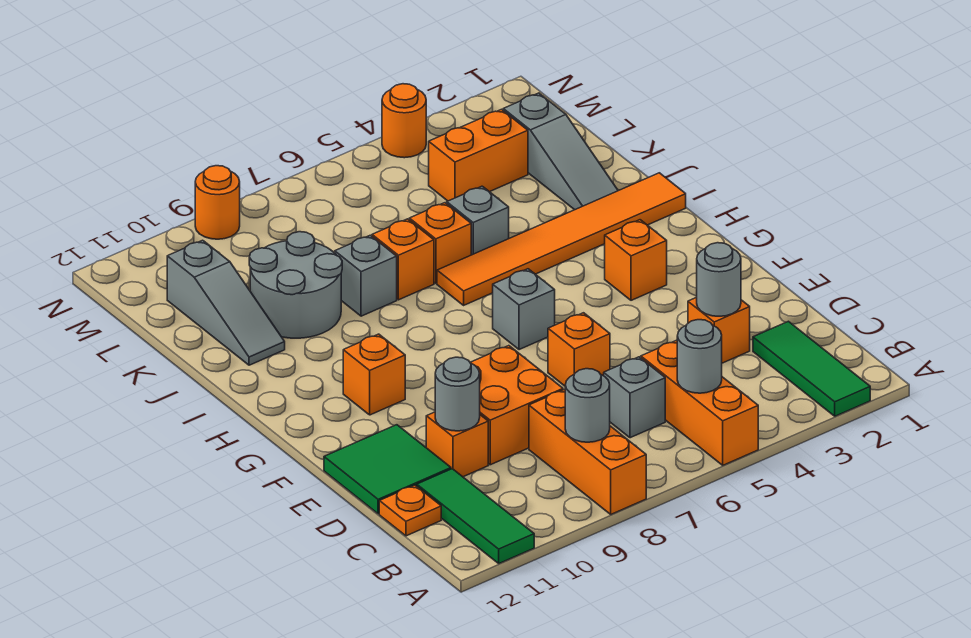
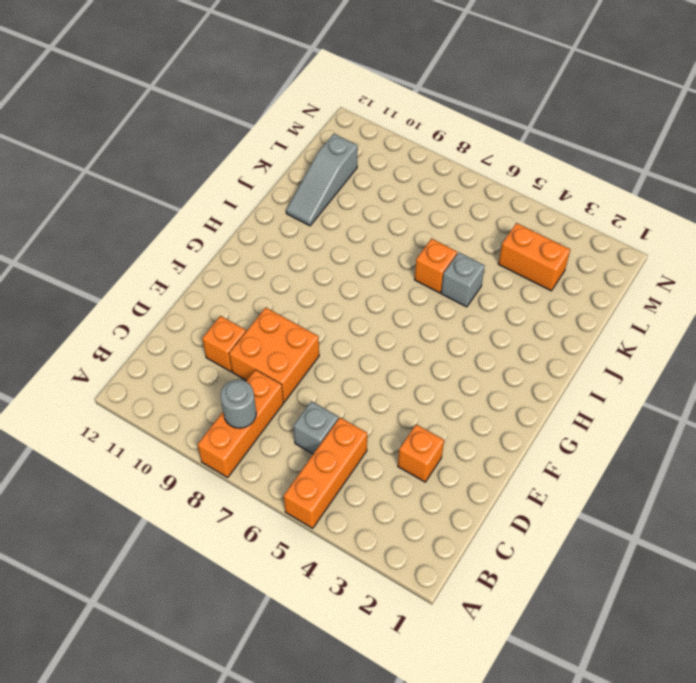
none -> green tile A2:C2 level 1
none -> green tile A11:C11 level 1
none -> orange plate C12 level 1

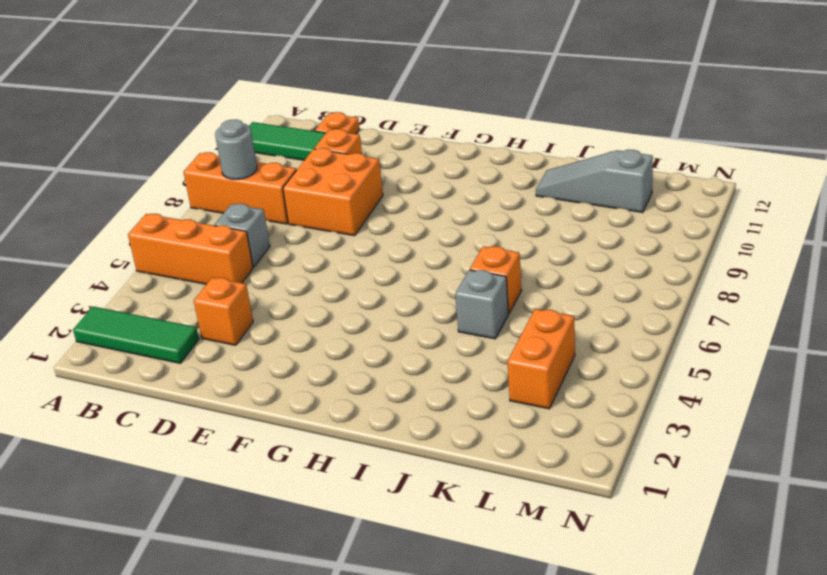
none -> green tile D11:E12 level 1
none -> orange brick E6 level 1
none -> orange brick G3 level 1

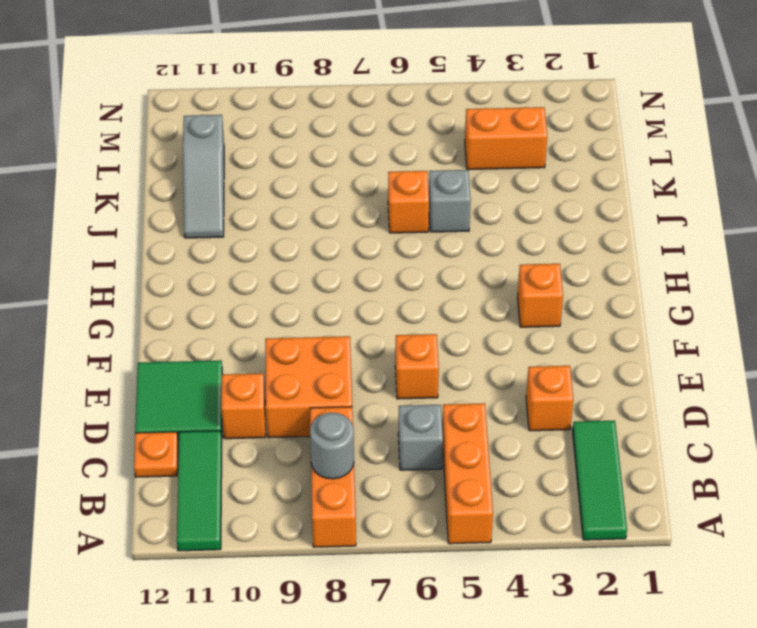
none -> grey brick G6 level 1
none -> orange brick G10 level 1
none -> orange tile I1:I6 level 1

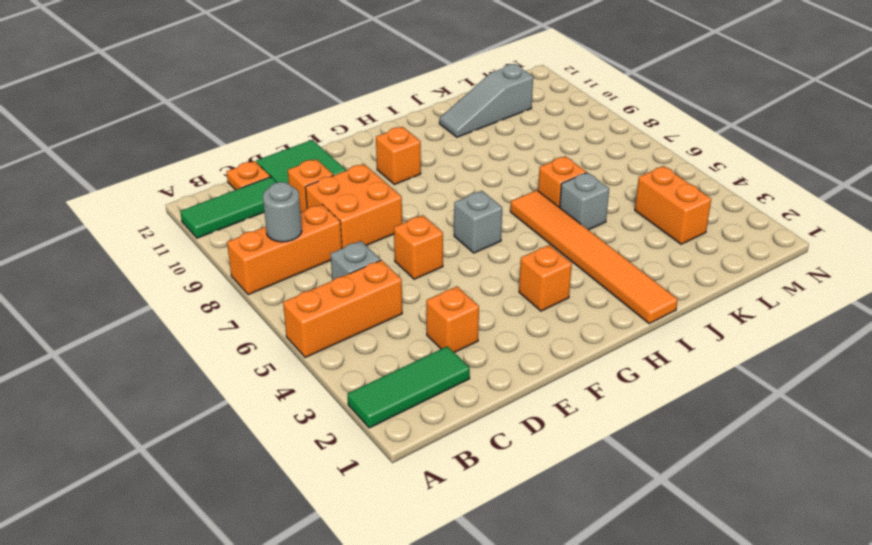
none -> grey slope J2:L2 level 1 top L
none -> orange brick J7 level 1
none -> grey brick J8 level 1

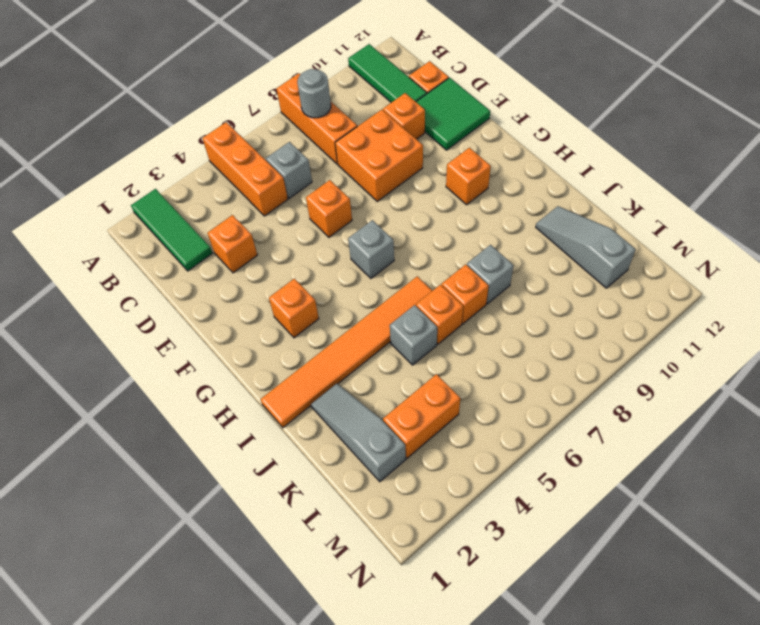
none -> grey round brick J9:K10 level 1
none -> orange round brick N4 level 1
none -> orange round brick N9 level 1

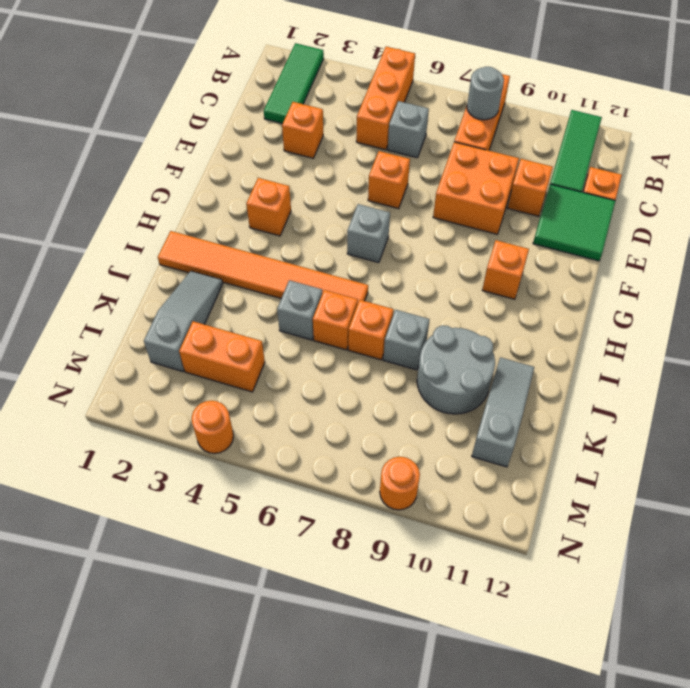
none -> grey round brick B5 level 2
none -> grey round brick D3 level 2
none -> grey round brick D10 level 2

